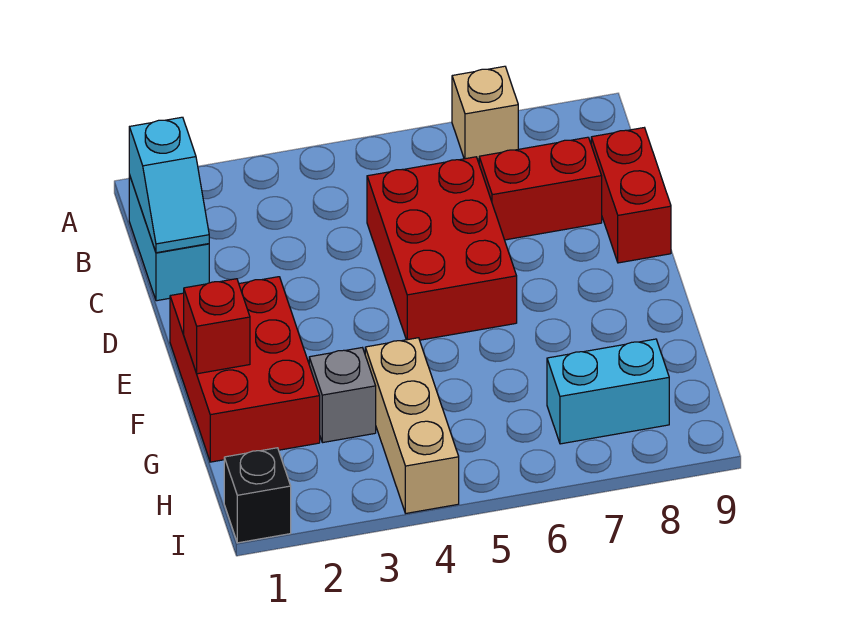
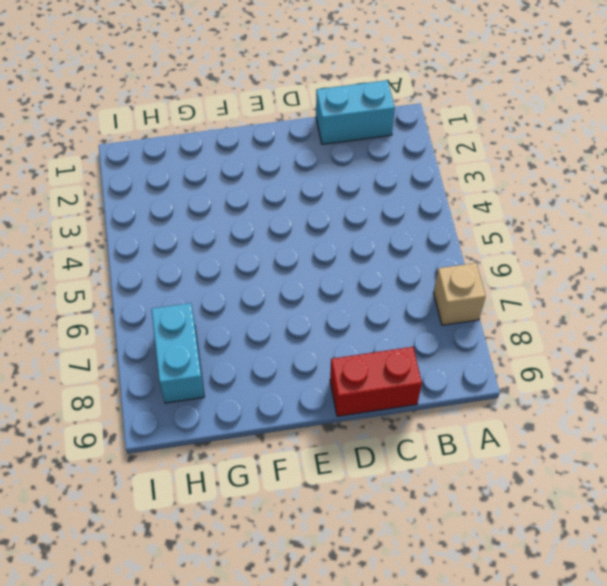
none -> red brick C5:E6 level 1
none -> red brick C7:C8 level 1
none -> red brick E1:G2 level 1

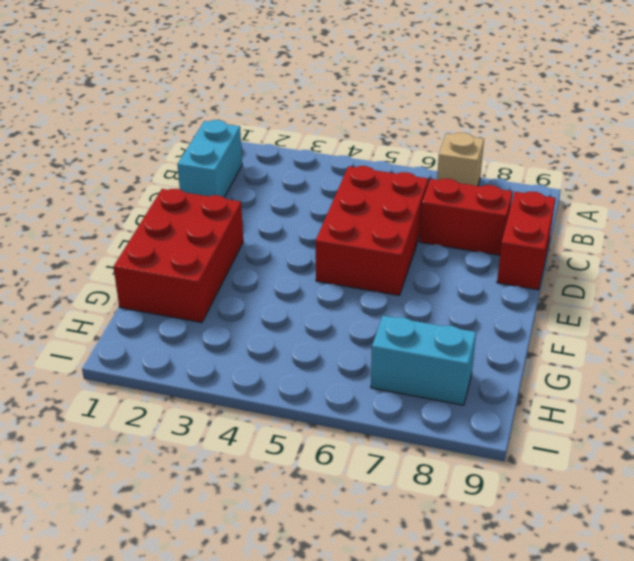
none -> grey brick G3 level 1
none -> tan brick G4:I4 level 1
none -> black brick I1 level 1

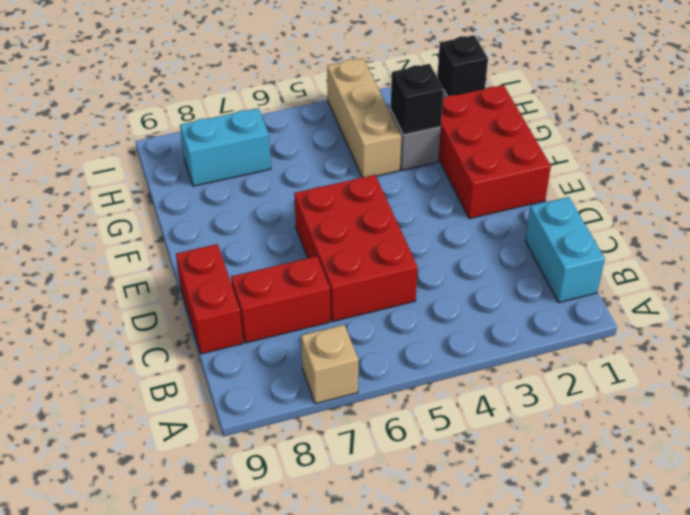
black brick G3 level 2 -> none
none -> cyan slope B1:C1 level 2 top B
none -> red brick F1 level 2

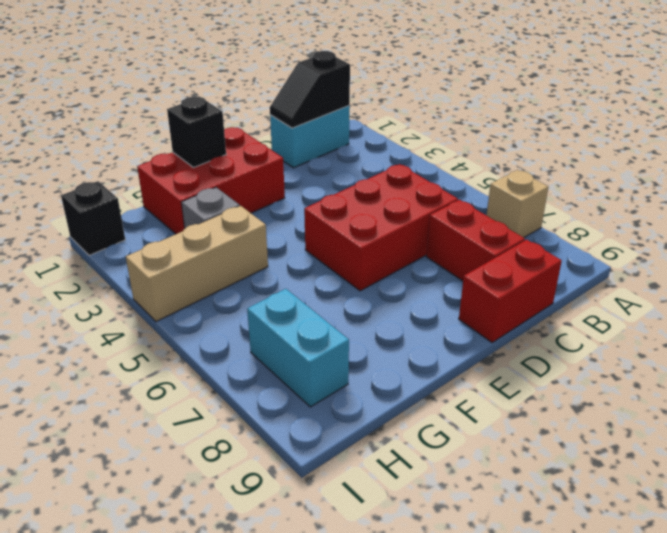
black slope B1:C1 level 2 top B -> cyan slope B1:C1 level 2 top B
black brick F1 level 2 -> red brick F1 level 2

